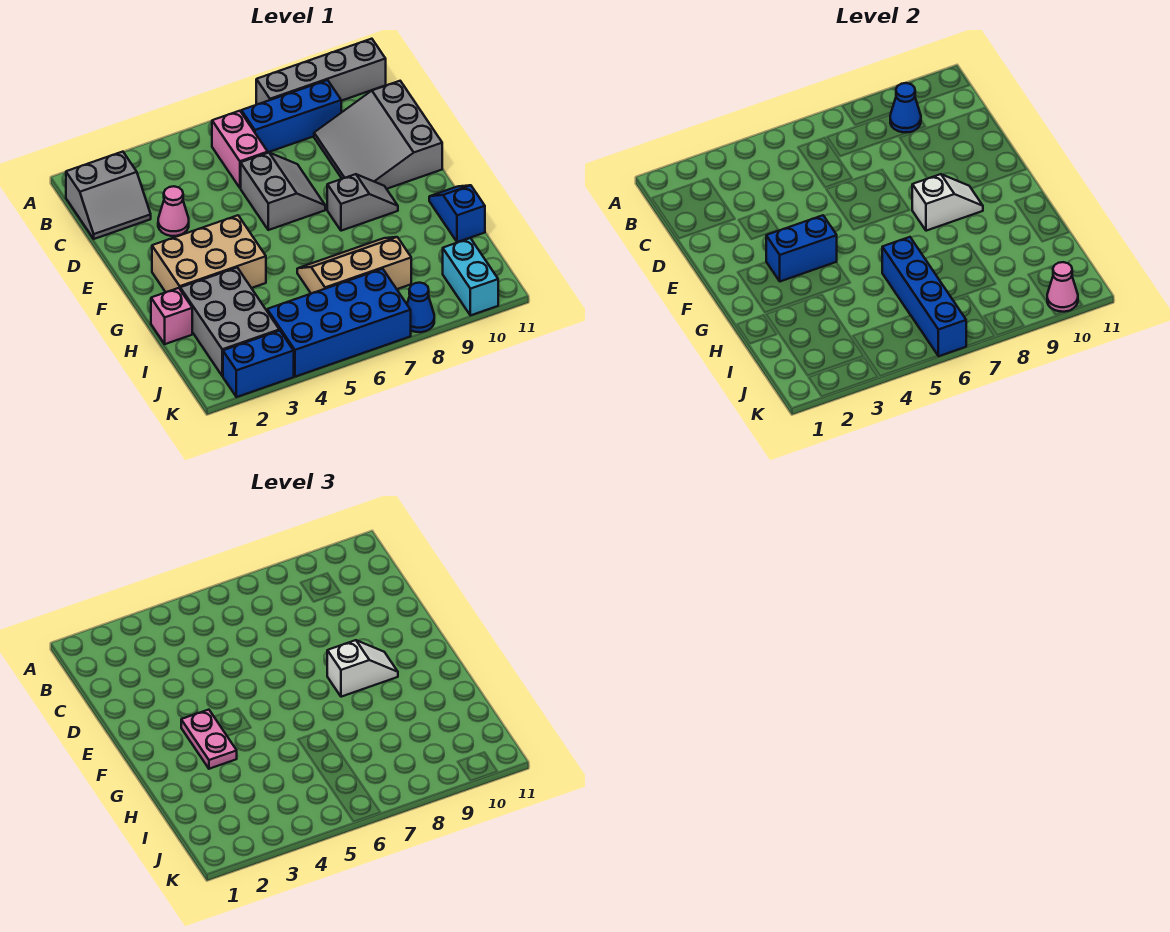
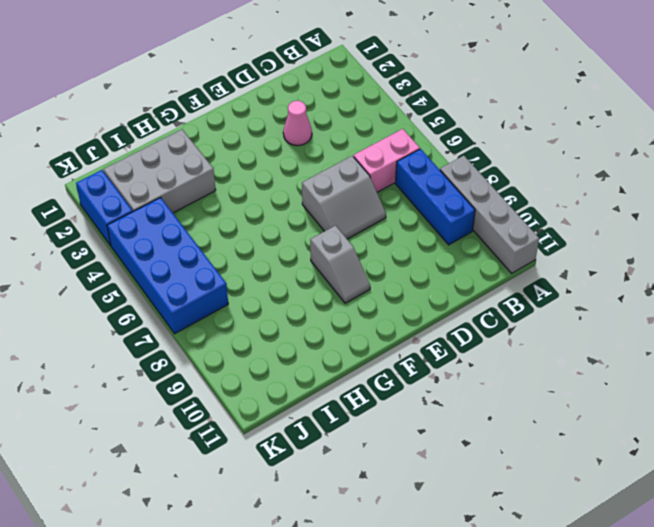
none -> grey slope B1:C2 level 1 top B
none -> grey slope C9:E11 level 1 top 11
none -> tan brick F2:G4 level 1

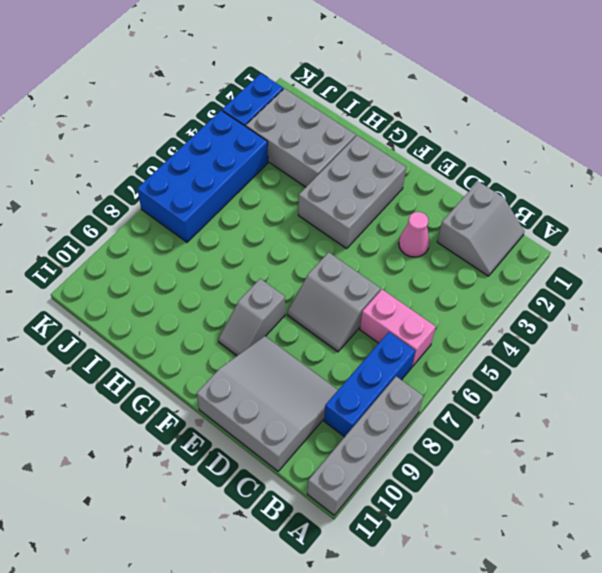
grey slope B1:C2 level 1 top C -> grey slope B1:C2 level 1 top B
grey brick F2:G4 level 1 -> tan brick F2:G4 level 1
none -> blue slope G11:H11 level 1 top H
none -> pink brick H1 level 1
none -> tan slope H6:I8 level 1 top I

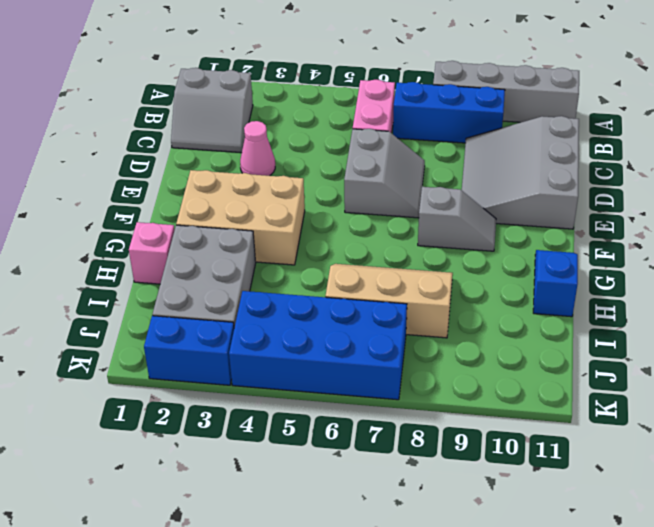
none -> cyan brick J10:K10 level 1
none -> blue cone K8 level 1
none -> blue cone B9 level 2

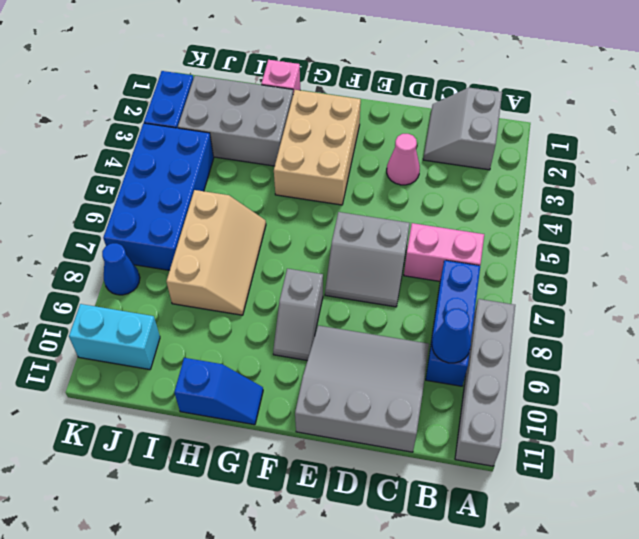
none -> blue brick F3:F4 level 2
none -> white slope F8:F9 level 2 top 8
none -> blue brick H6:K6 level 2

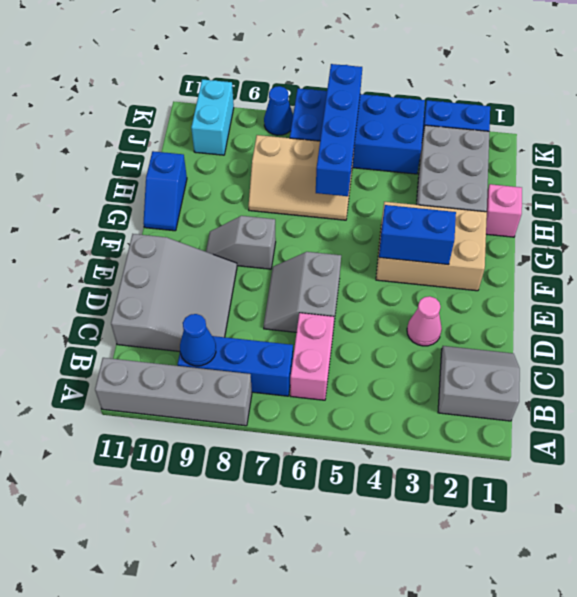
none -> white slope F8:F9 level 2 top 8
none -> pink cone K10 level 2
none -> pink plate F3:G3 level 3

